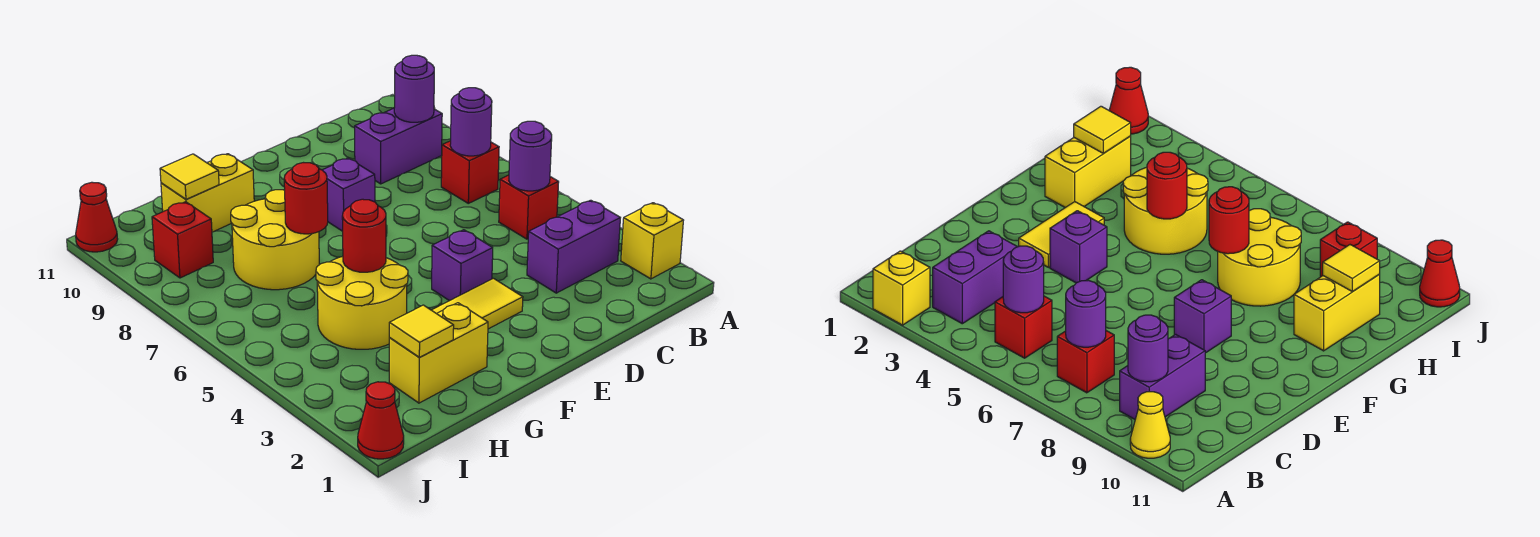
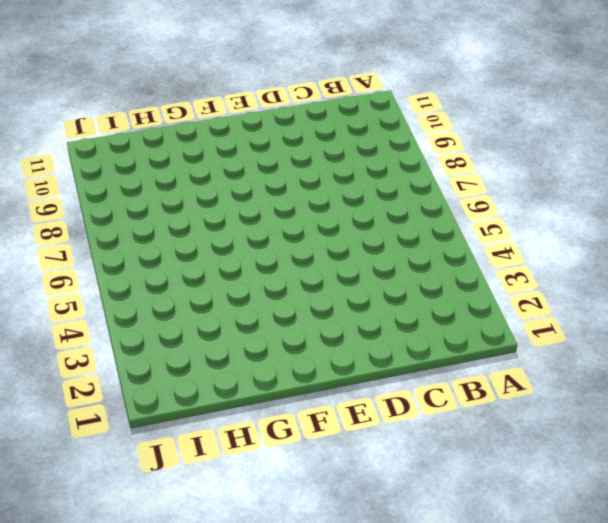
none -> yellow brick A2 level 1
none -> yellow cone A10 level 1
none -> purple brick B3:C3 level 1

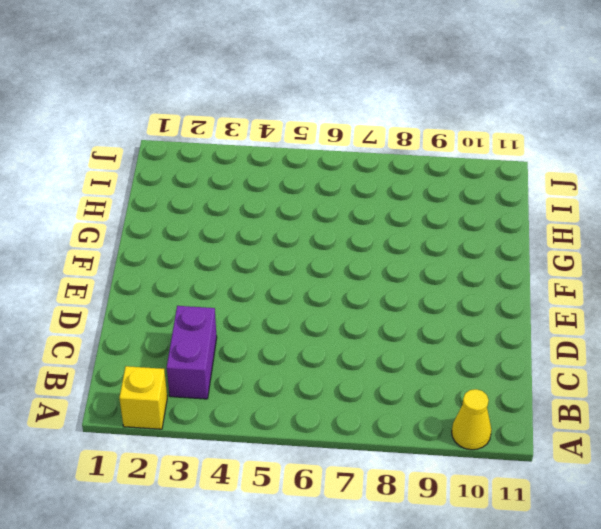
none -> red brick B5 level 1
none -> red brick B7 level 1
none -> purple brick B9:C9 level 1

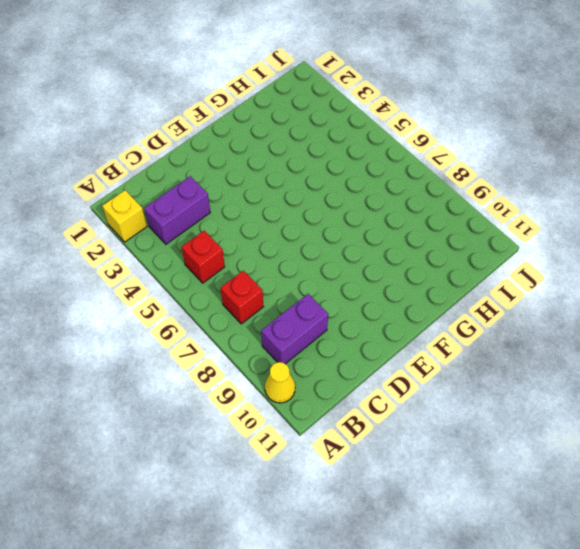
none -> yellow tile E3:F3 level 1
none -> purple brick E4 level 1
none -> purple brick E8 level 1

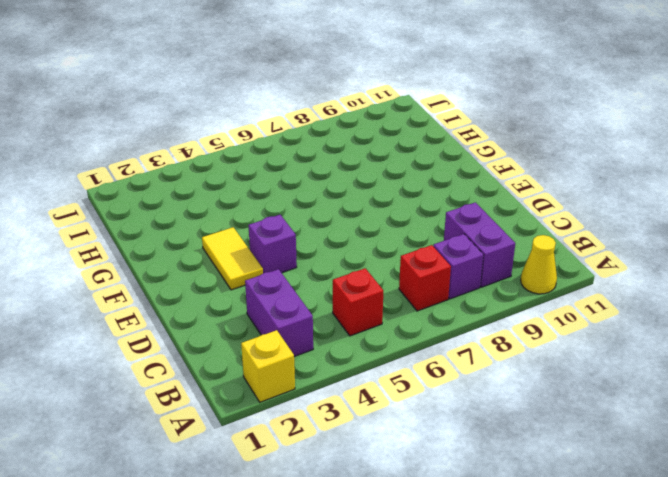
purple brick B8 level 1 -> purple brick E8 level 1
none -> yellow brick G2:H2 level 1
none -> yellow round brick G4:H5 level 1
none -> yellow round brick G7:H8 level 1

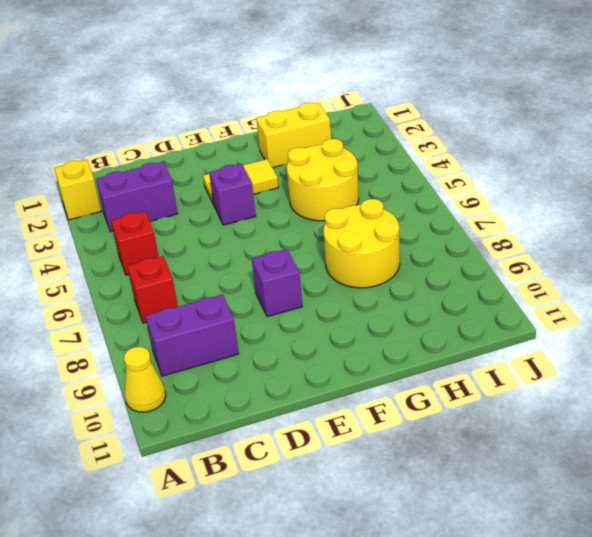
none -> yellow brick G10:H10 level 1
none -> red brick I9 level 1
none -> red cone J1 level 1

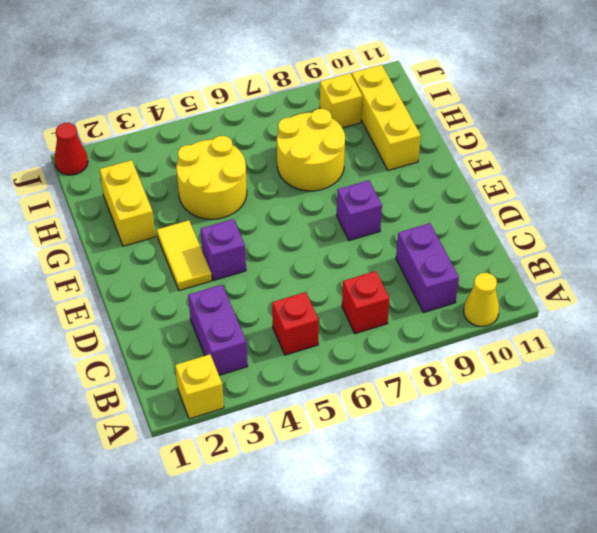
yellow brick G10:I10 level 1 -> yellow brick G10:H10 level 1
yellow brick I9 level 1 -> red brick I9 level 1
none -> red cone J11 level 1
none -> purple round brick B5 level 2
none -> purple round brick B7 level 2

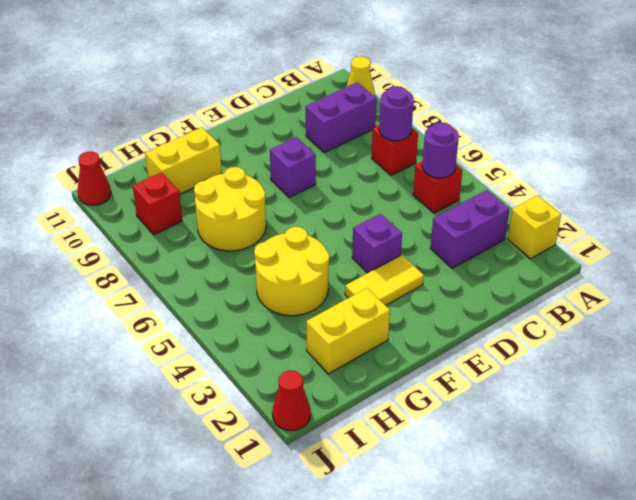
none -> purple round brick B9 level 2
none -> red round brick G5 level 2
none -> red round brick G7 level 2

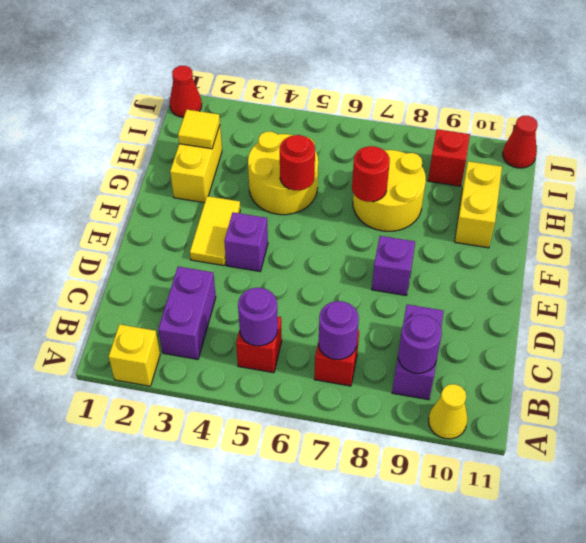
none -> yellow tile H10 level 2

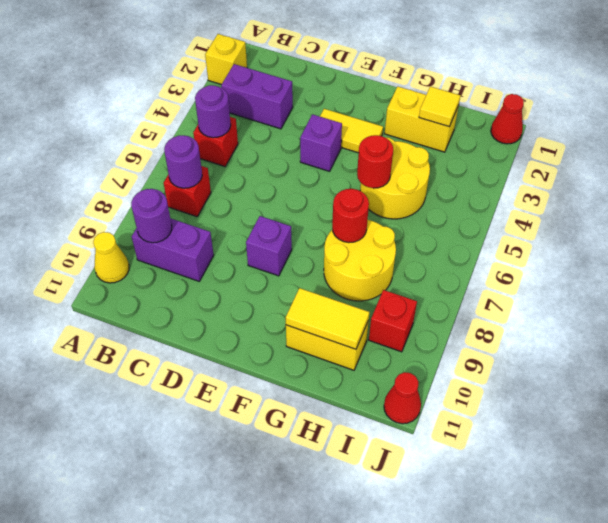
yellow tile G10:H10 level 2 -> yellow tile H10 level 2

